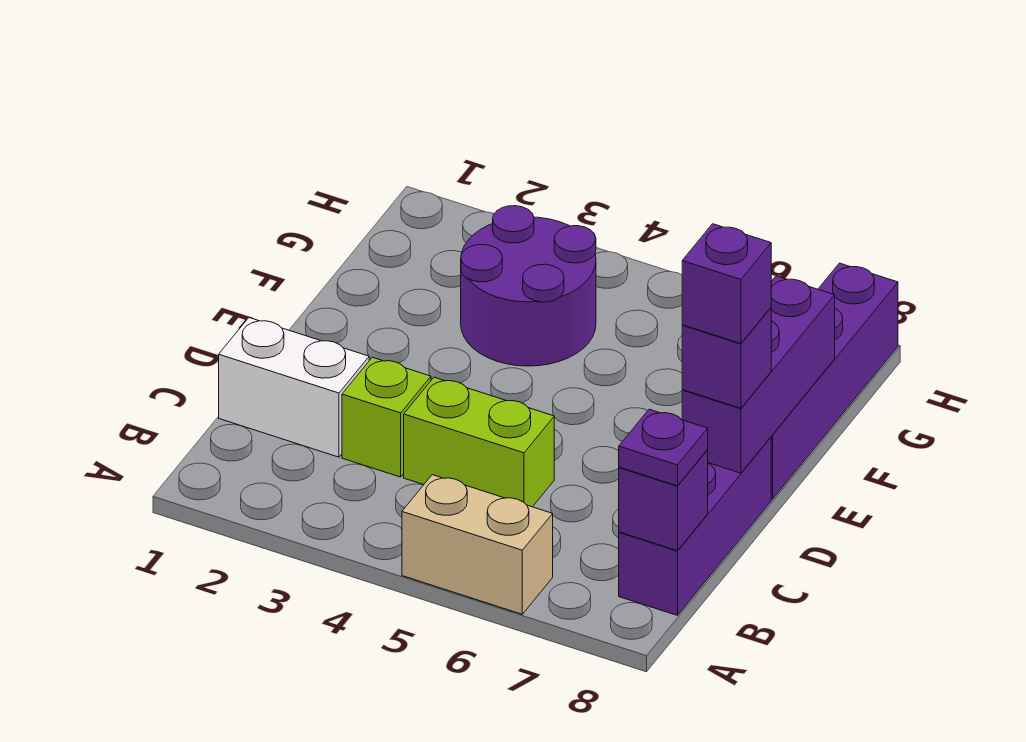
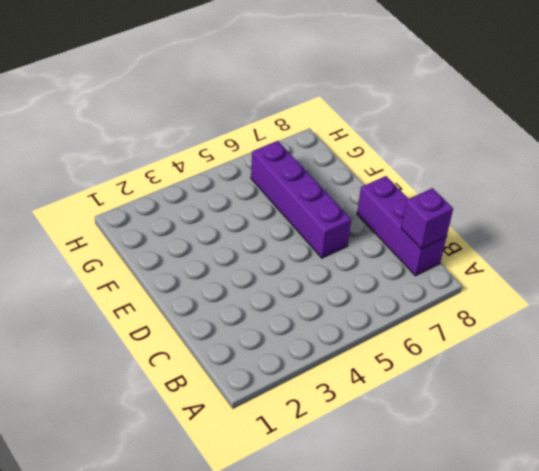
purple brick D6:G6 level 1 -> purple brick E8:H8 level 1
none -> tan brick A5:A6 level 1
none -> white brick C1:C2 level 1
none -> lime brick C3 level 1

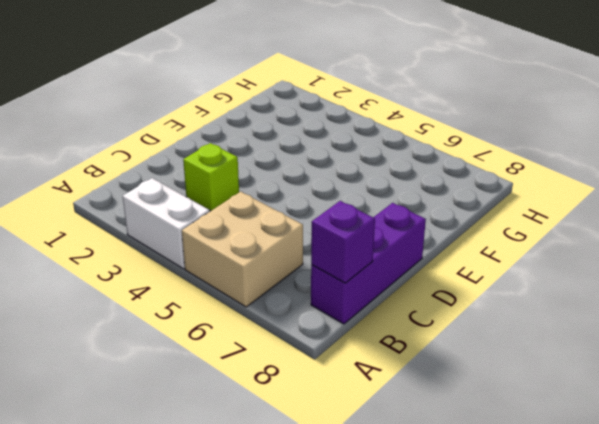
white brick A3:A4 level 1 -> white brick C1:C2 level 1
tan brick A5:B6 level 1 -> tan brick A5:A6 level 1
none -> lime brick C4:C5 level 1
none -> purple brick E8:H8 level 1
none -> purple round brick F3:G4 level 1

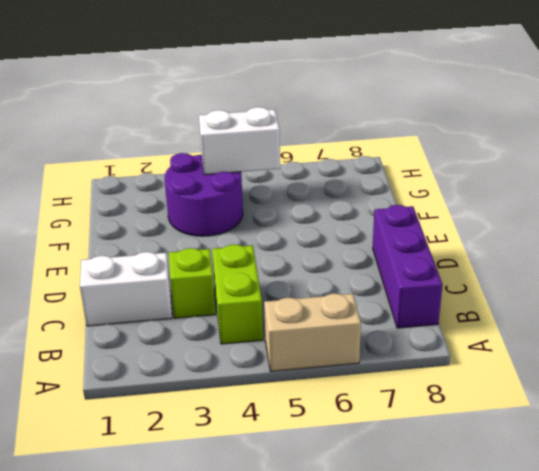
lime brick B4:C4 level 1 -> lime brick C4:C5 level 1
white brick G4:G5 level 2 -> none
none -> purple brick E8:H8 level 1
none -> purple brick B8 level 2
none -> purple brick D8:F8 level 2

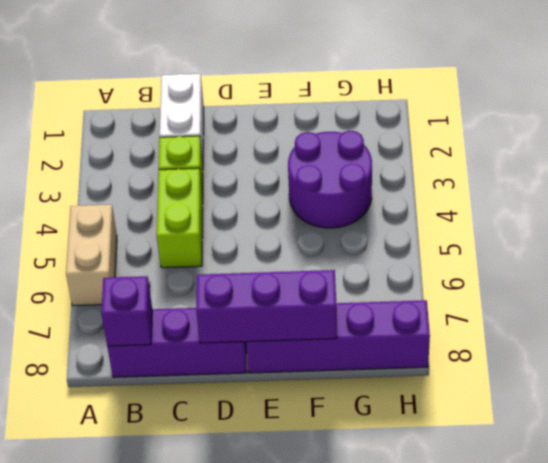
none -> purple plate B8 level 3
none -> purple brick D8 level 3
none -> purple brick D8 level 4

